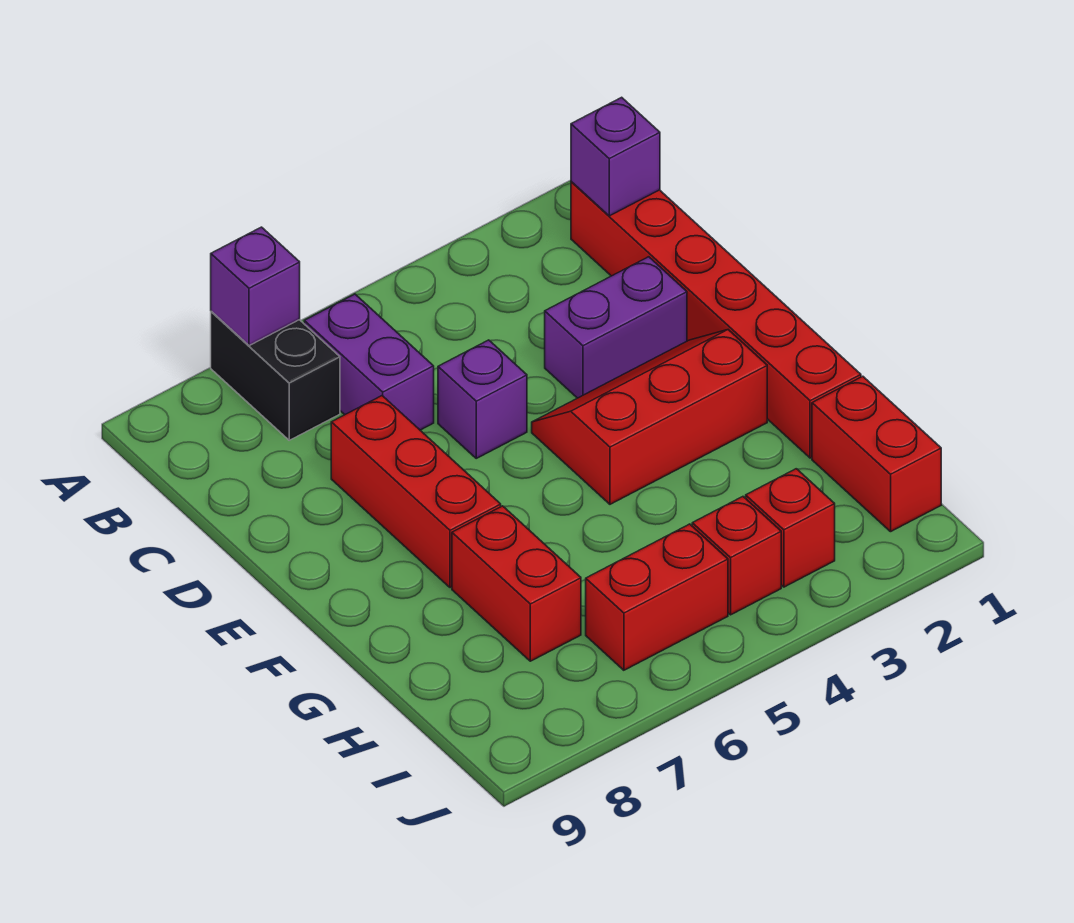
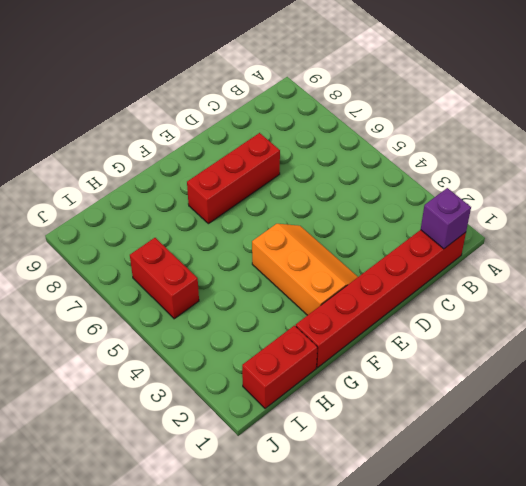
orange slope E2:F4 level 1 top F -> red slope E2:F4 level 1 top F
none -> black brick A7:B7 level 1
none -> purple brick B6:C6 level 1
none -> purple brick D2:D3 level 1

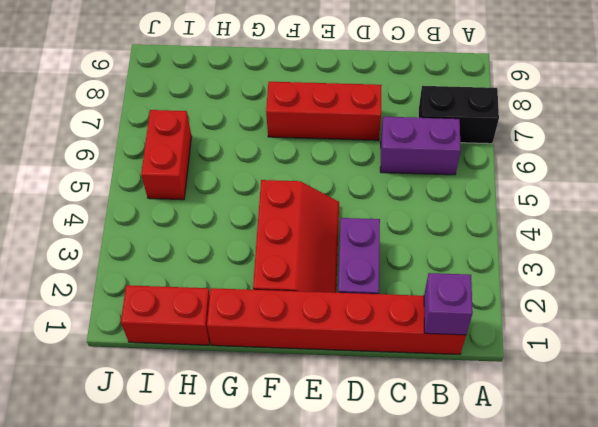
none -> purple brick D5 level 1
none -> red brick G7:H7 level 1
none -> red brick I3 level 1

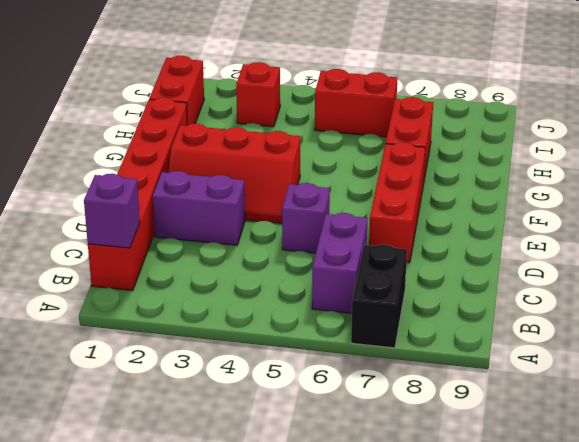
none -> red brick I4 level 1
none -> purple brick A7 level 2

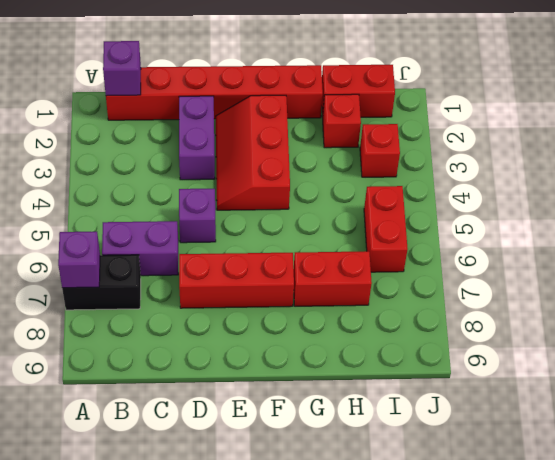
red brick H2 level 1 -> red brick I4 level 1

